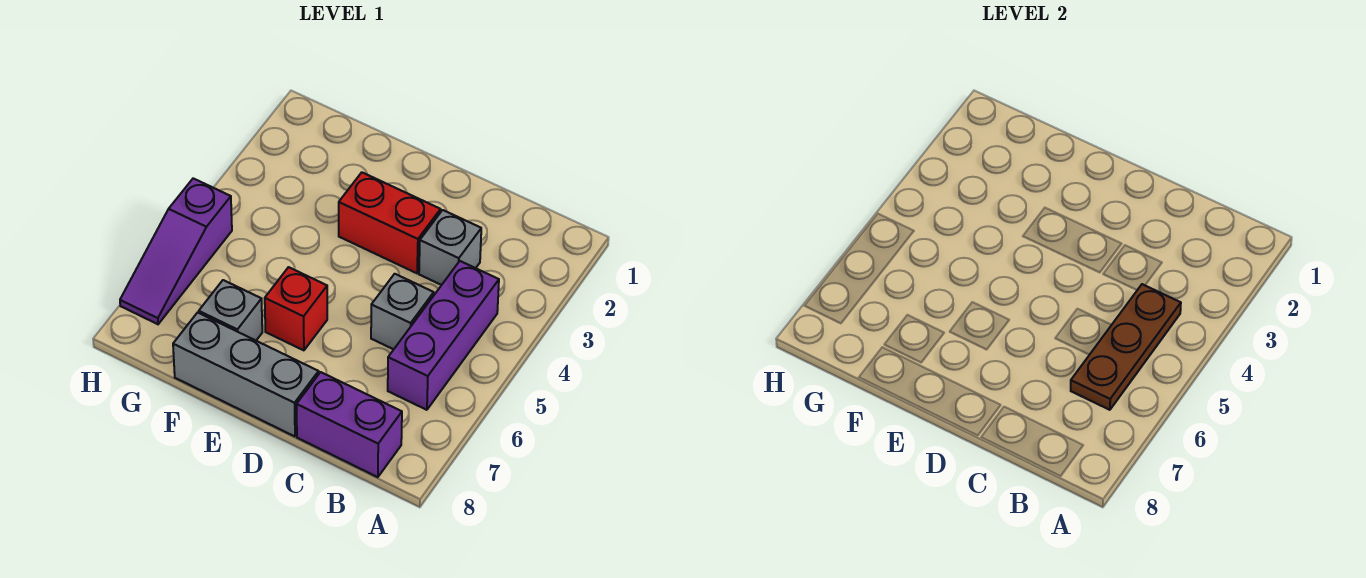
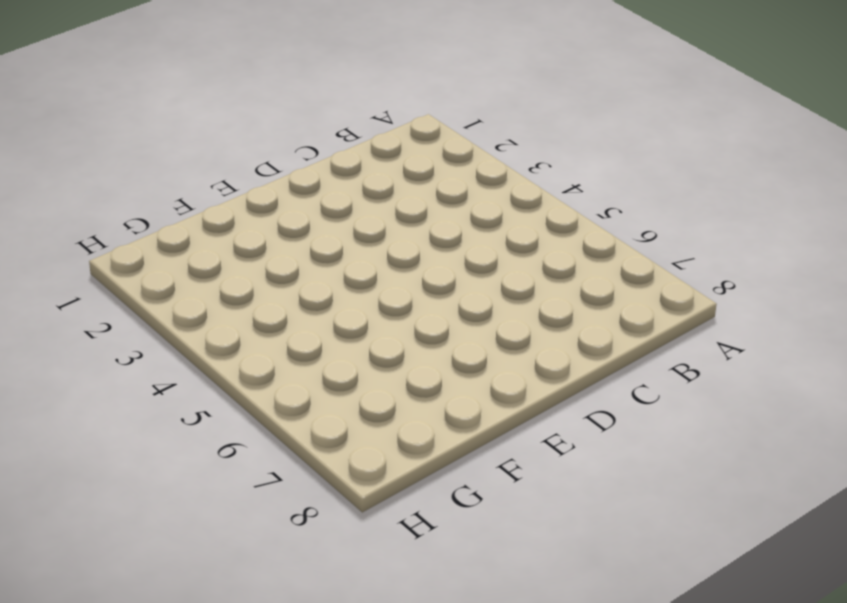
none -> purple brick B4:B6 level 1
none -> purple brick B8:C8 level 1

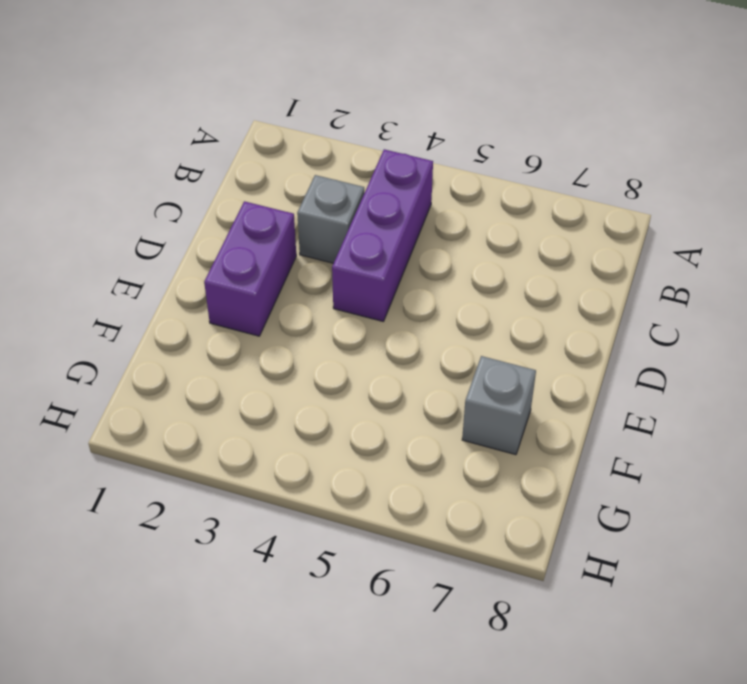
purple brick B4:D4 level 1 -> purple brick B4:B6 level 1
purple brick D2:E2 level 1 -> purple brick B8:C8 level 1
none -> grey brick C5 level 1
none -> red brick D3:E3 level 1

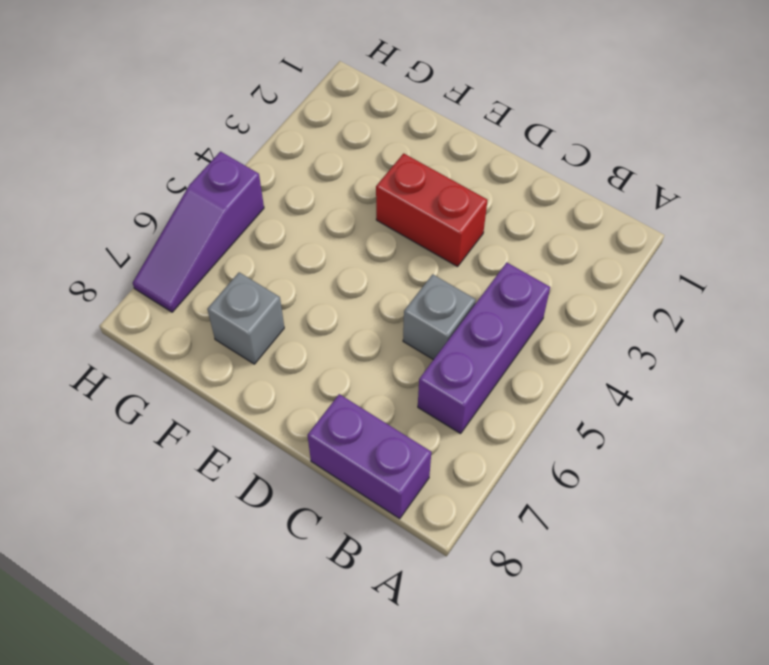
none -> grey brick C3 level 1
none -> grey brick D8:F8 level 1

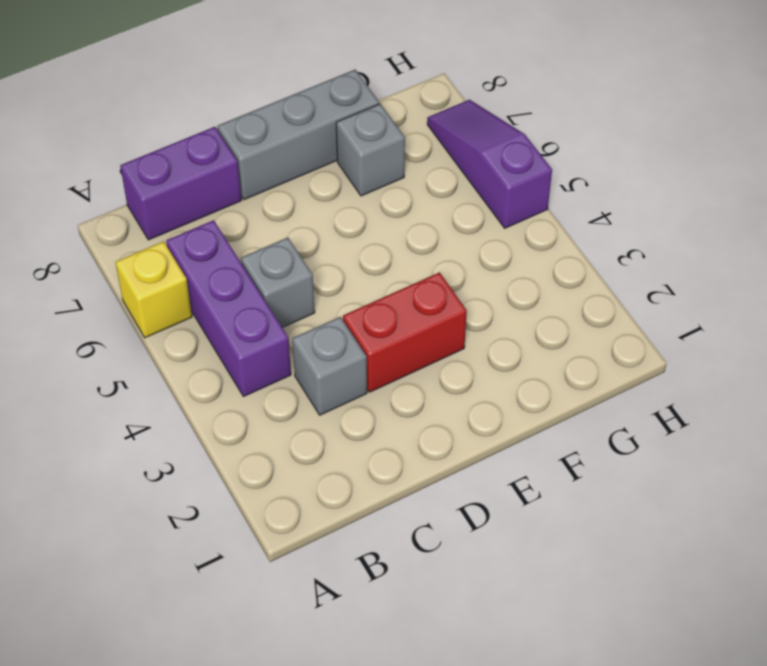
yellow brick A6 level 1 -> none
none -> red brick E6 level 1
none -> brown plate B4:B6 level 2

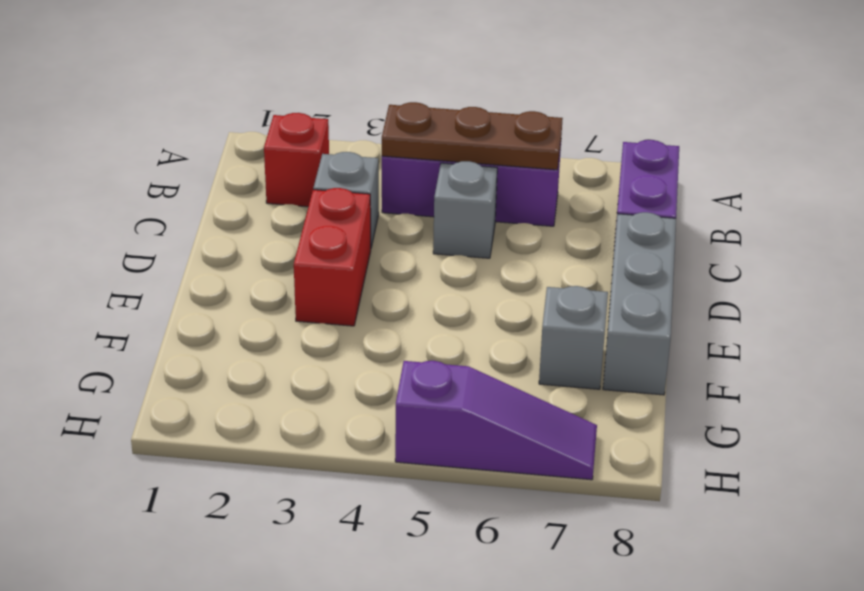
red brick B2 level 1 -> red brick E6 level 1

